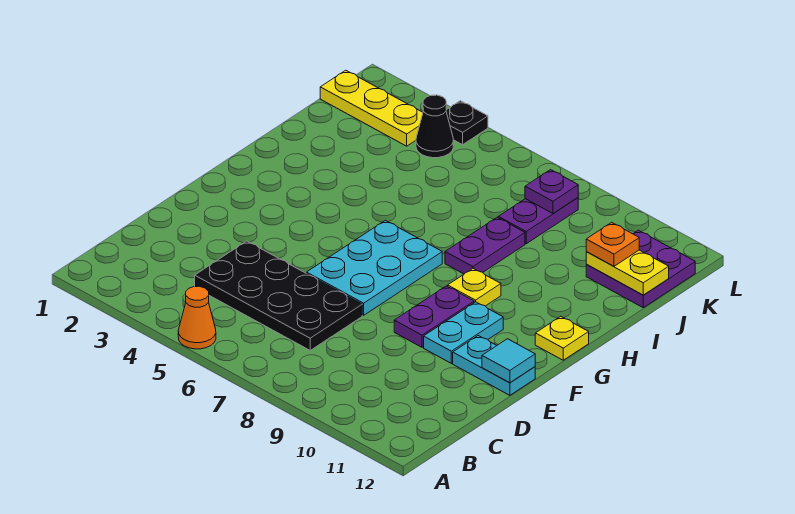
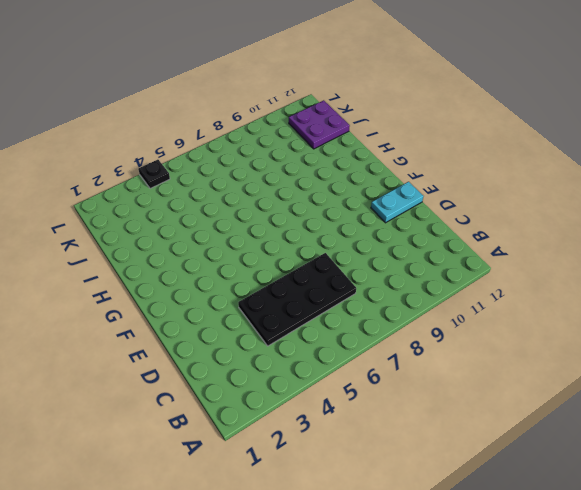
none -> orange cone A5 level 1
none -> cyan plate E6:G7 level 1
none -> purple plate E9:F9 level 1

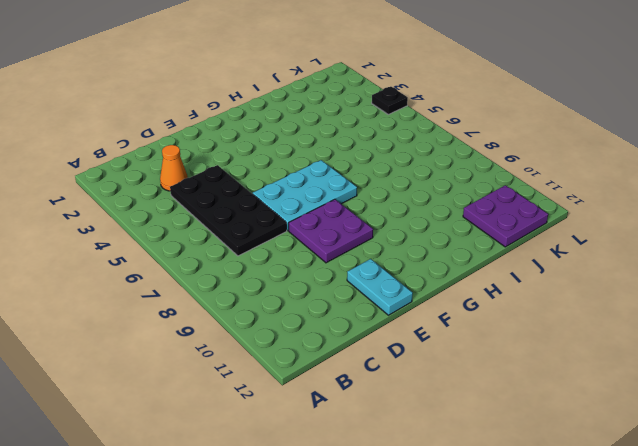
orange cone C3 level 1 -> orange cone A5 level 1
purple plate E8:F9 level 1 -> purple plate E9:F9 level 1
none -> cyan plate E10:F10 level 1
none -> yellow plate G9 level 1
none -> yellow plate G12 level 1

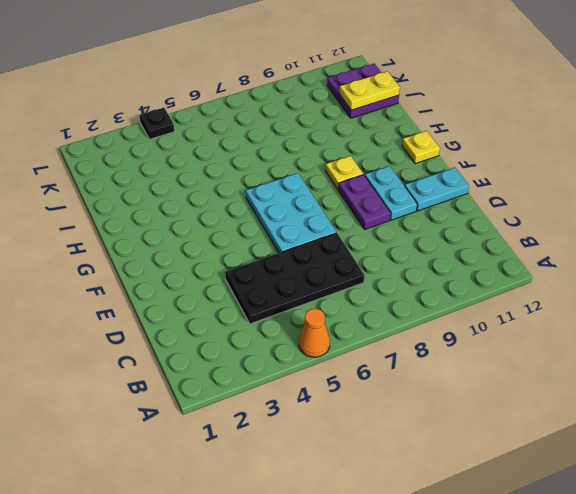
none -> purple plate H8:I8 level 1
none -> purple plate J8:K8 level 1
none -> yellow plate K1:K3 level 1

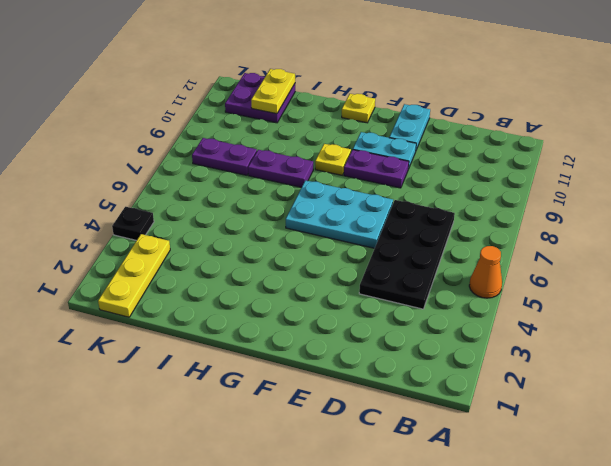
none -> black cone K4 level 1
none -> cyan tile E12 level 2
none -> purple plate K8 level 2

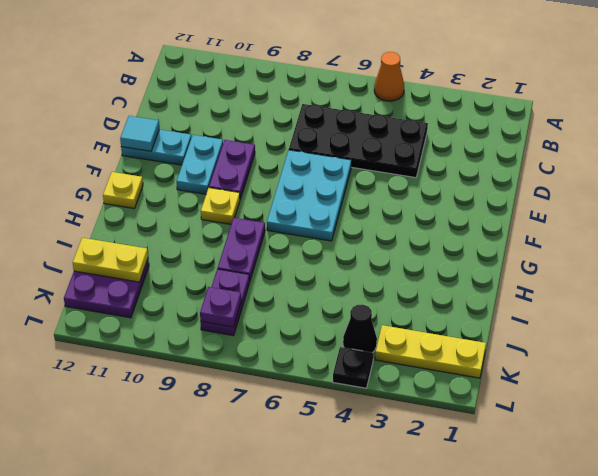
none -> orange plate J11 level 3

